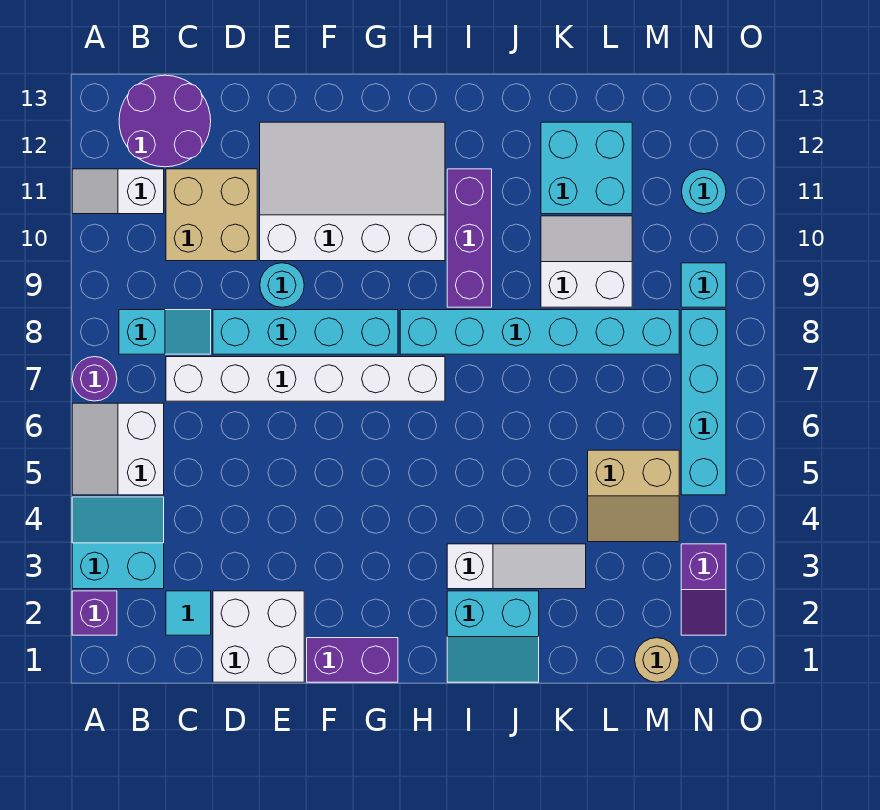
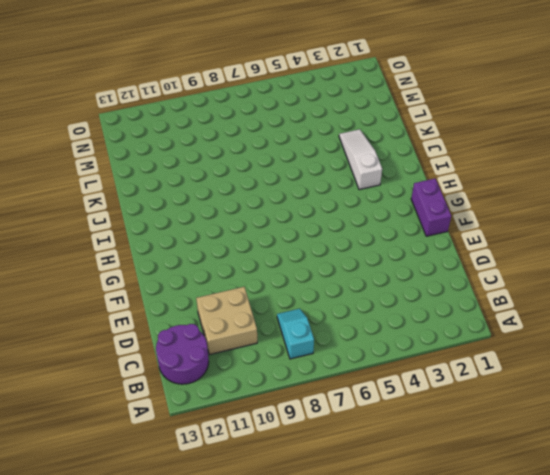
none -> purple brick A2 level 1
none -> cyan slope A3:B4 level 1 top 3
none -> white slope A5:B6 level 1 top B

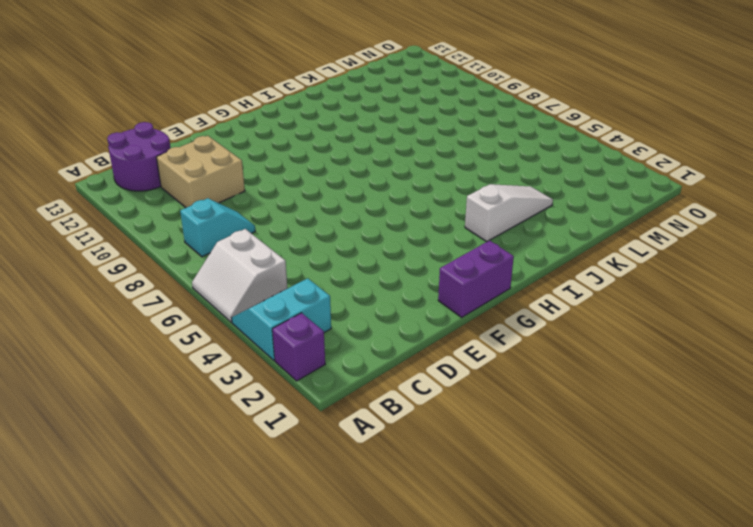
none -> purple round brick A7 level 1
none -> white slope A11:B11 level 1 top B
none -> cyan tile C2 level 1

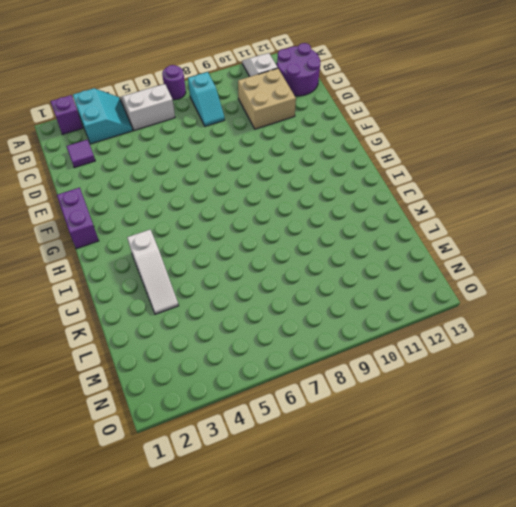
purple tile C2 level 1 -> cyan tile C2 level 1
none -> white brick C7:H7 level 1
none -> white brick D1:E2 level 1
none -> cyan brick D8:G8 level 1

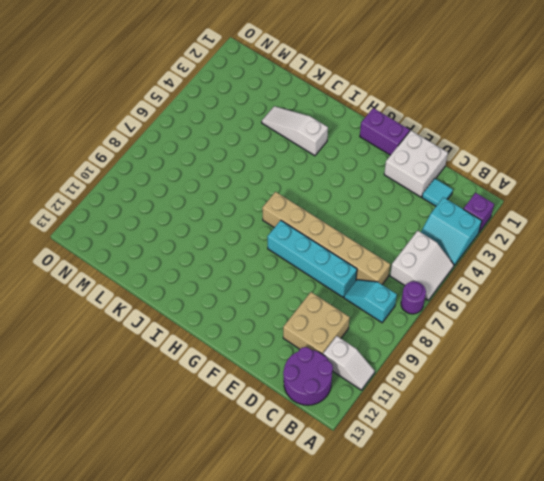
tan brick C7:H7 level 1 -> white brick C7:H7 level 1
none -> cyan round brick E9 level 1
none -> white slope E10:H12 level 1 top 10
none -> cyan brick H8:M8 level 1

